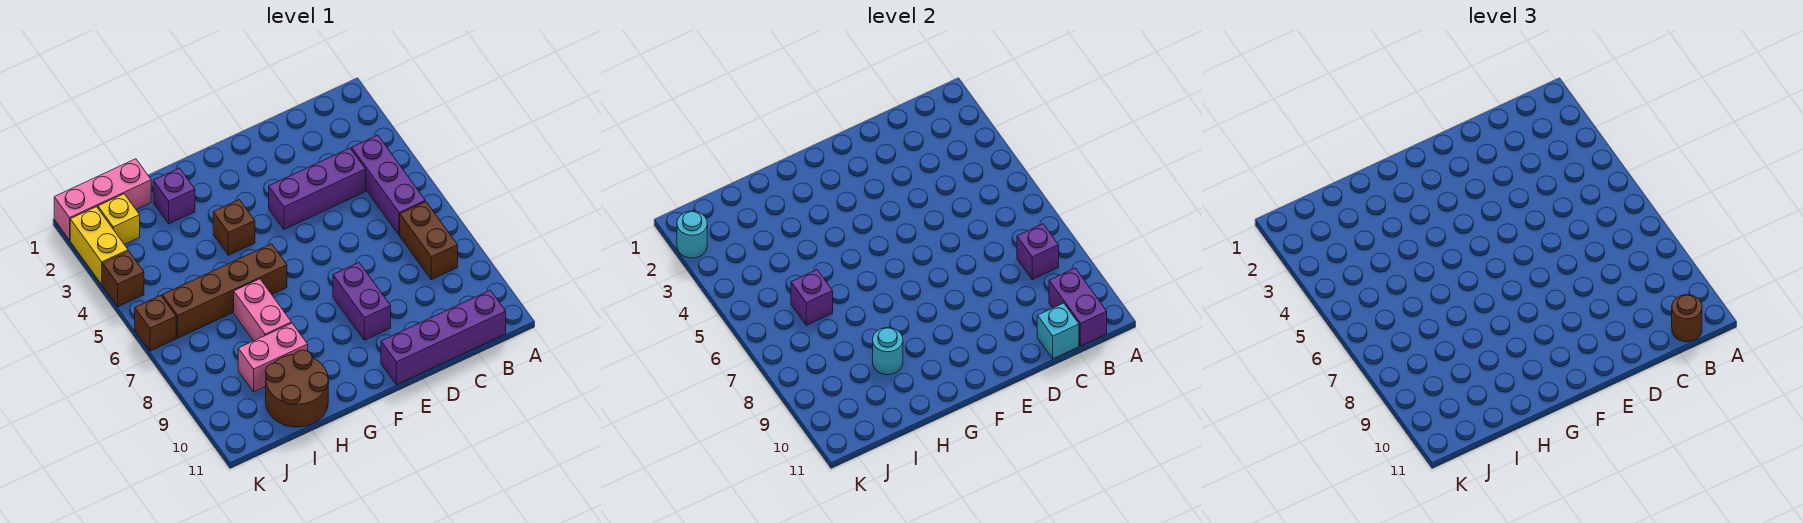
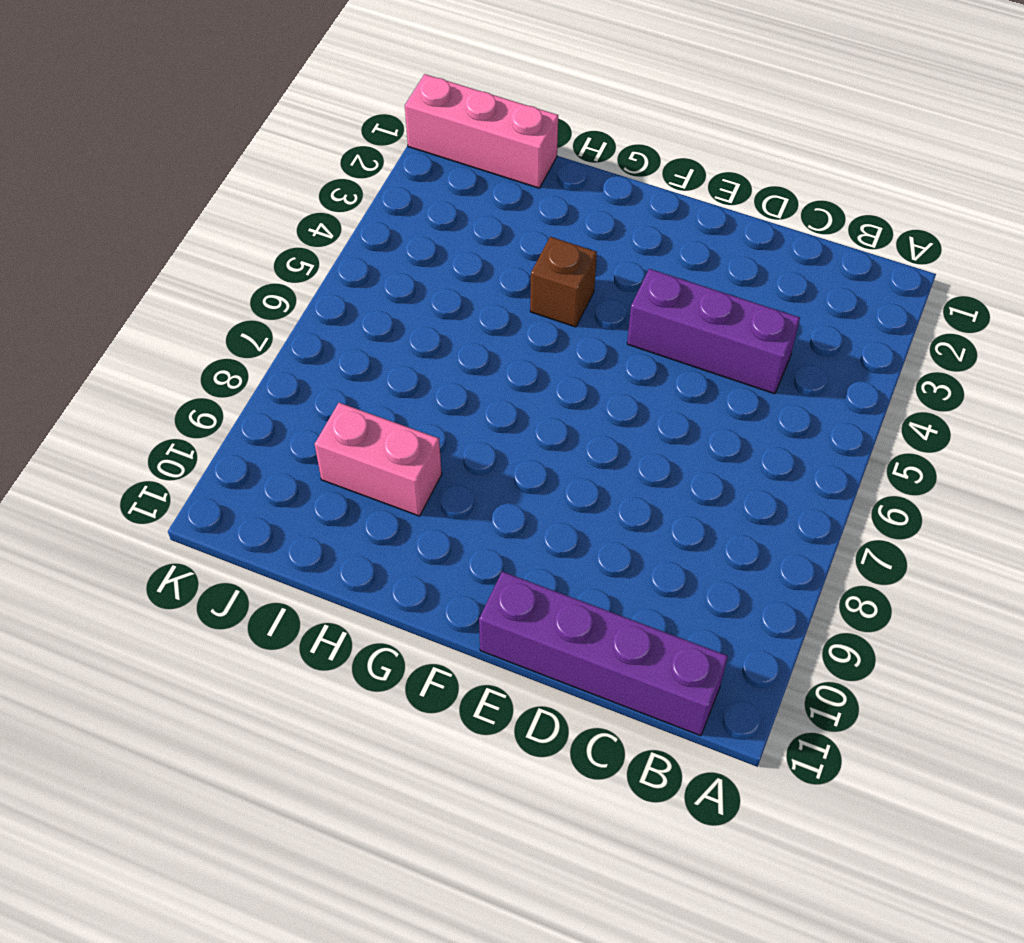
none -> purple brick B4:B6 level 1
none -> brown brick B7:B8 level 1
none -> purple brick E8:E9 level 1

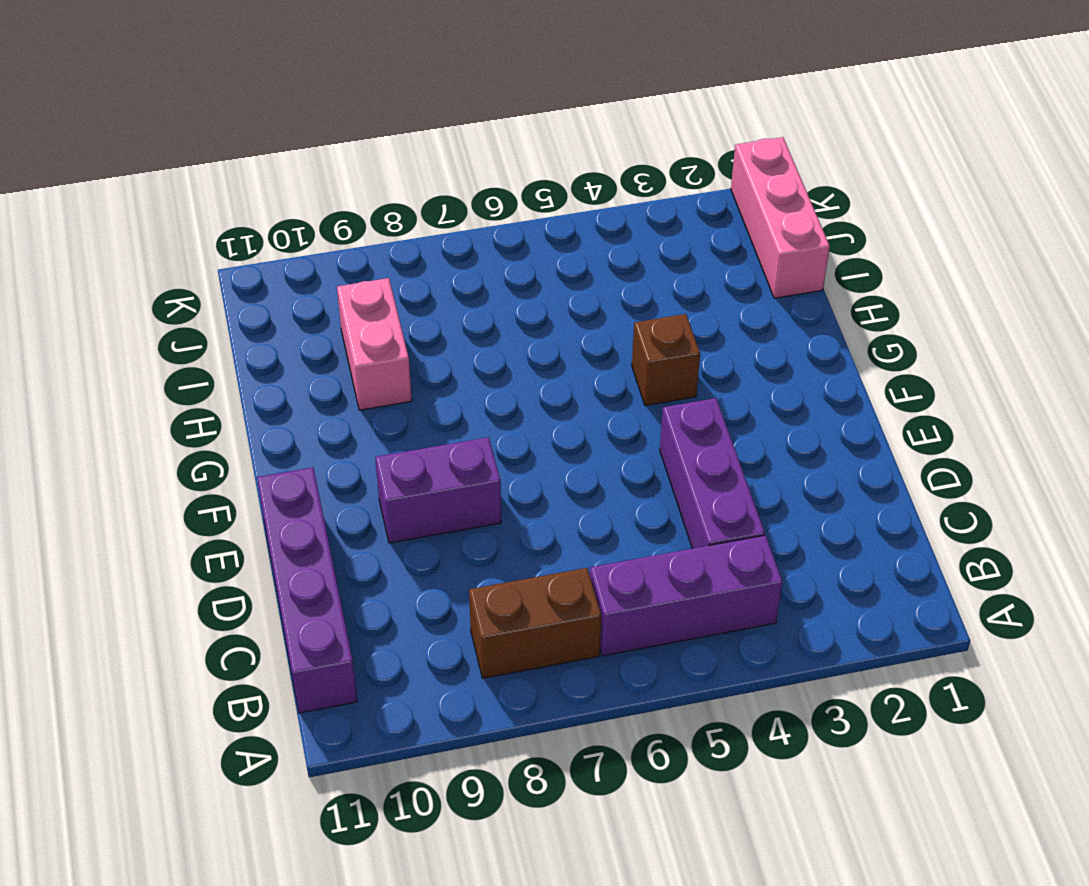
none -> brown brick G6:J6 level 1
none -> purple brick H2 level 1
none -> pink brick H7:H8 level 1

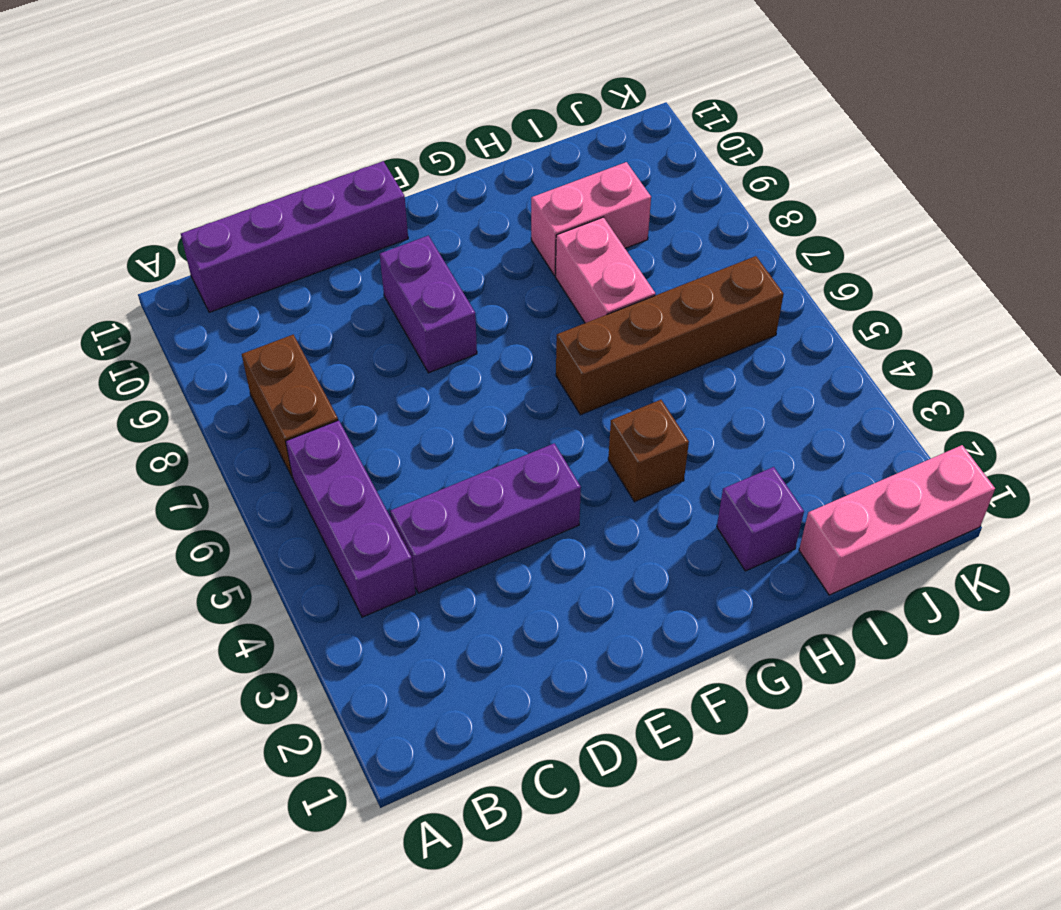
none -> brown round brick H10:I11 level 1
none -> yellow brick J2 level 1
none -> yellow brick K2:K3 level 1

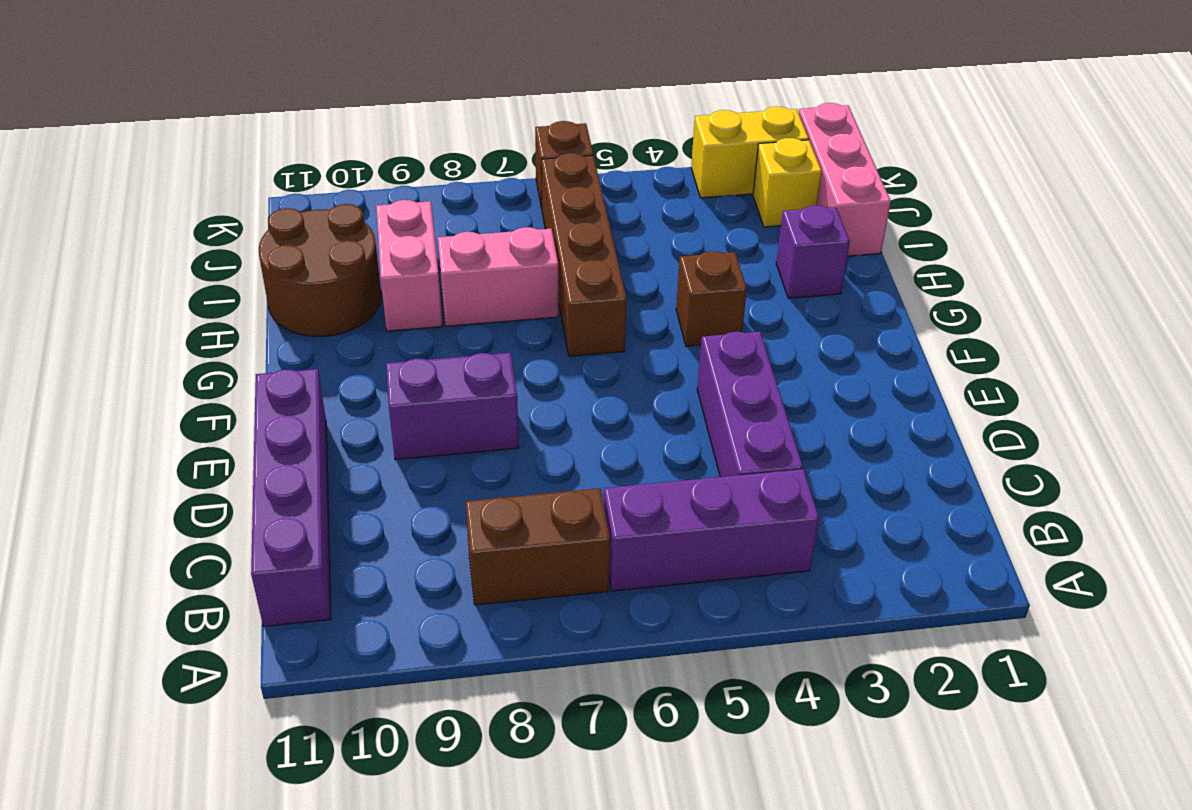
none -> brown brick K4 level 1
none -> purple brick B8 level 2
none -> purple brick B10:B11 level 2

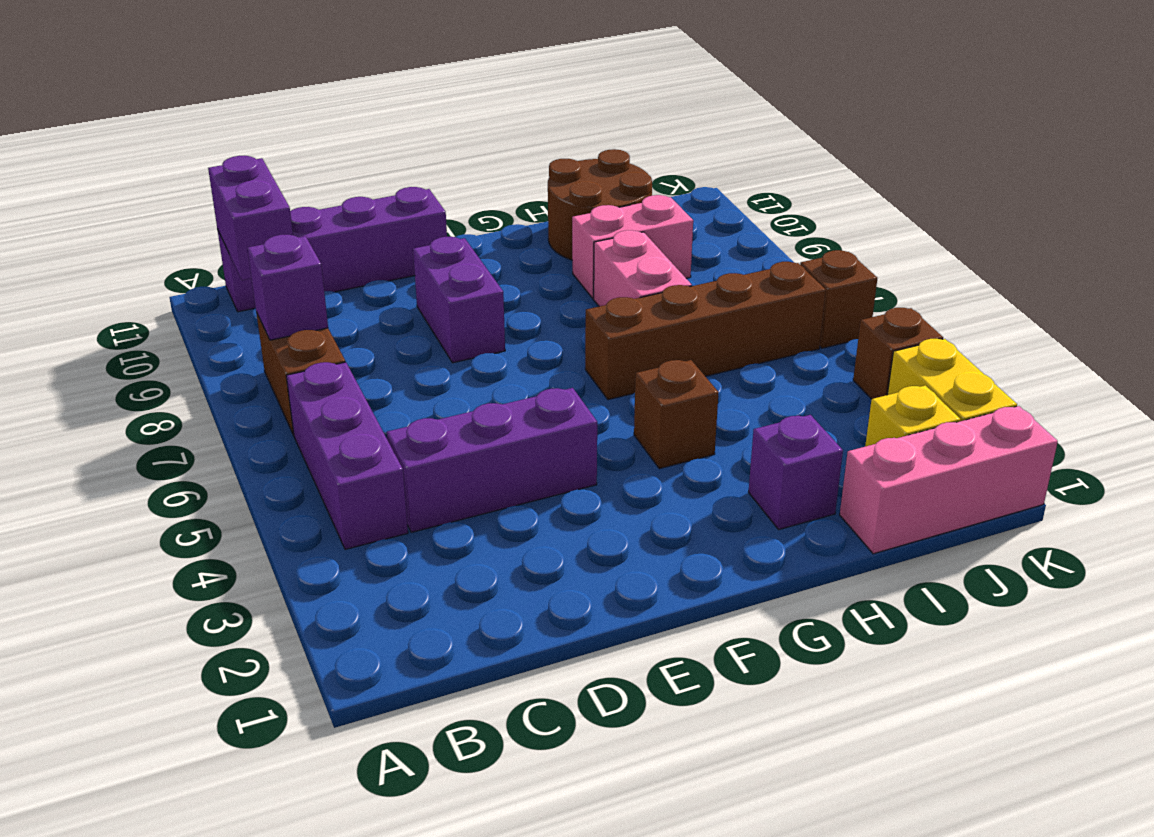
none -> cyan brick C11 level 2
none -> cyan round brick H9 level 2
none -> purple brick I6 level 2

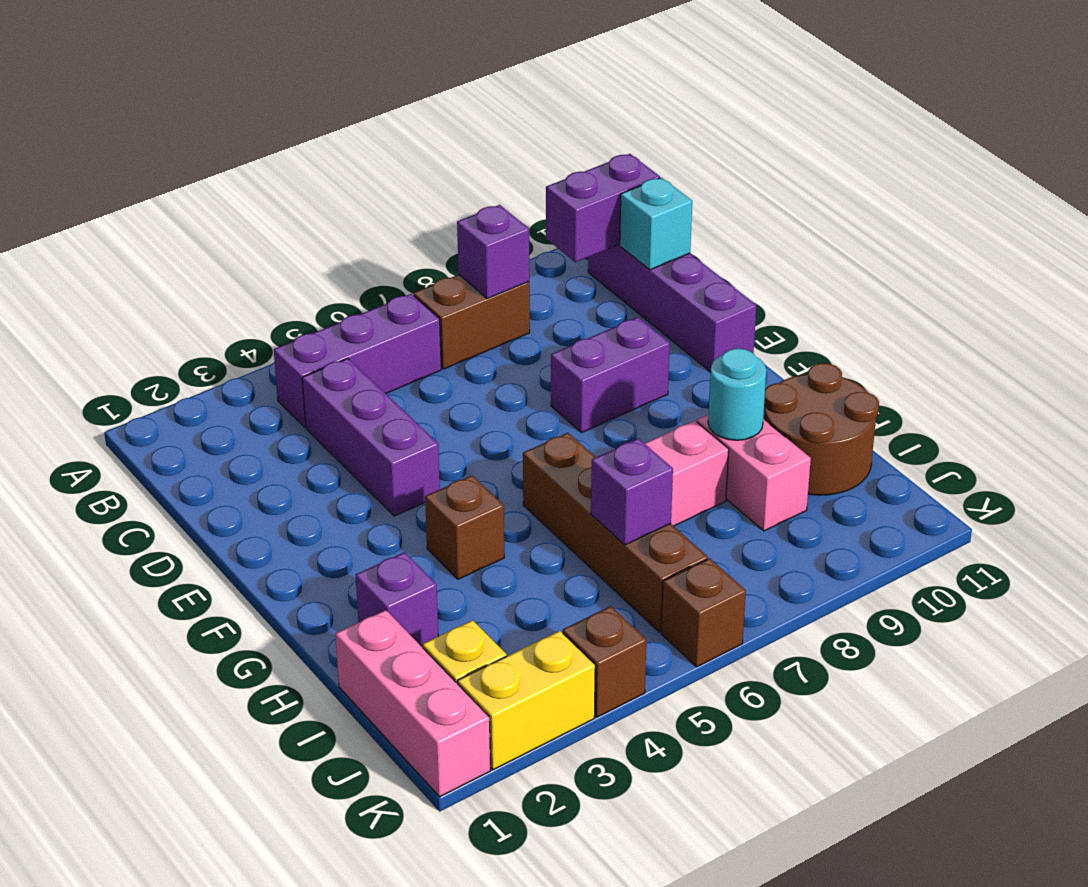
none -> cyan round brick K2 level 2
none -> brown round brick B11 level 3

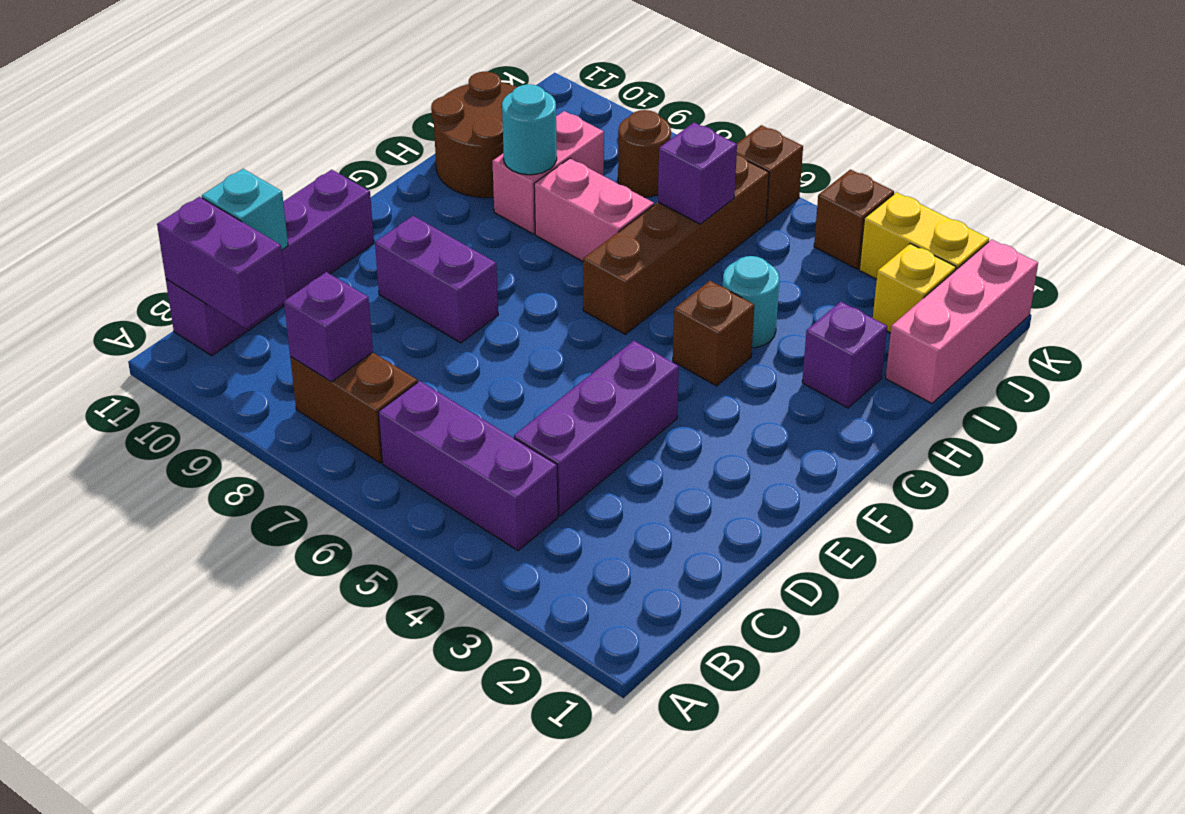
cyan round brick H4 level 1 -> cyan round brick K2 level 2
brown round brick J8 level 1 -> brown round brick B11 level 3

